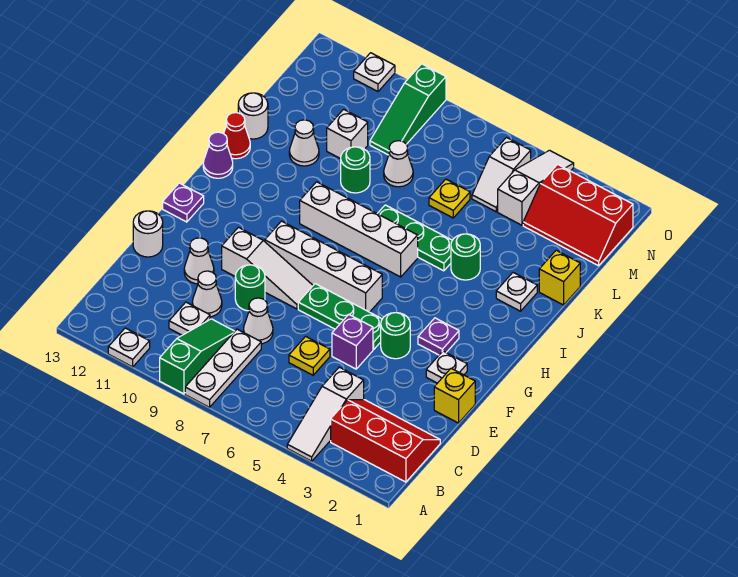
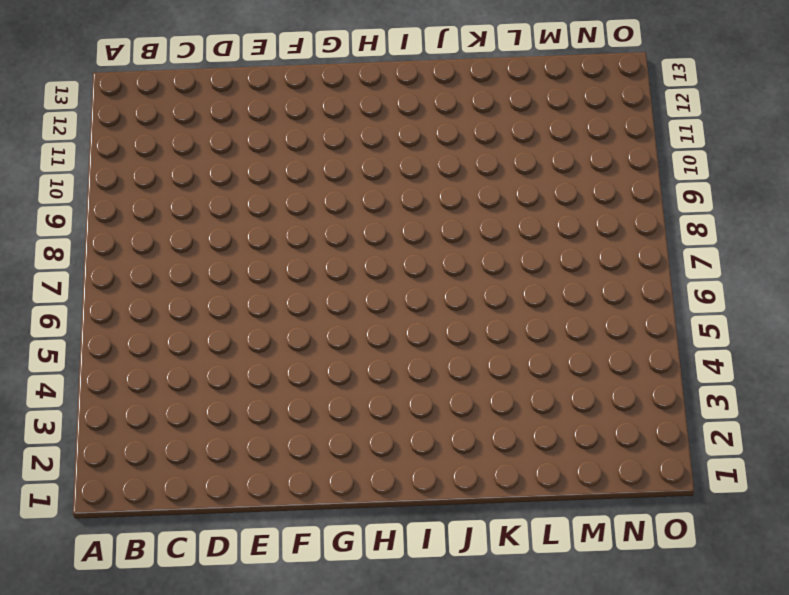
none -> white slope A4:C4 level 1 top C
none -> white plate A8:C8 level 1
none -> green slope A9:C9 level 1 top A
none -> white plate A11 level 1

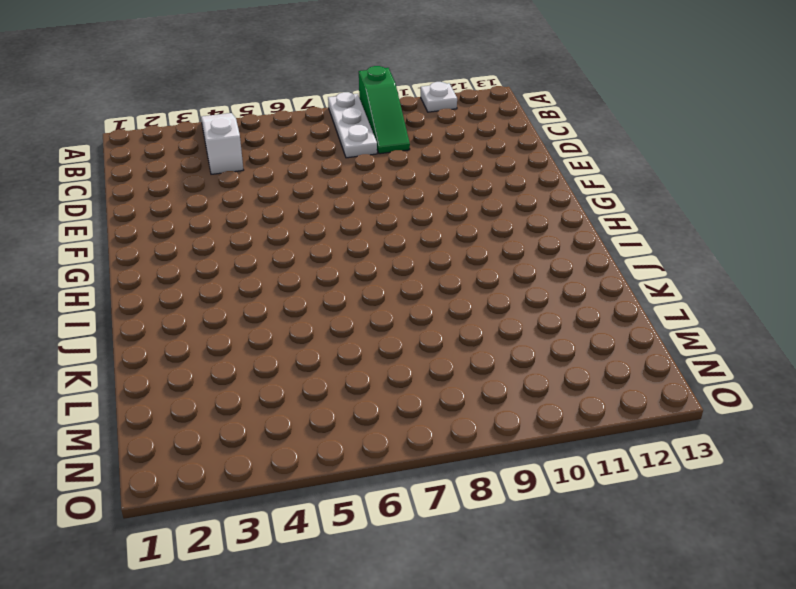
none -> red slope B1:C3 level 1 top B
none -> white plate C10 level 1
none -> yellow plate D6 level 1
none -> white cone D8 level 1

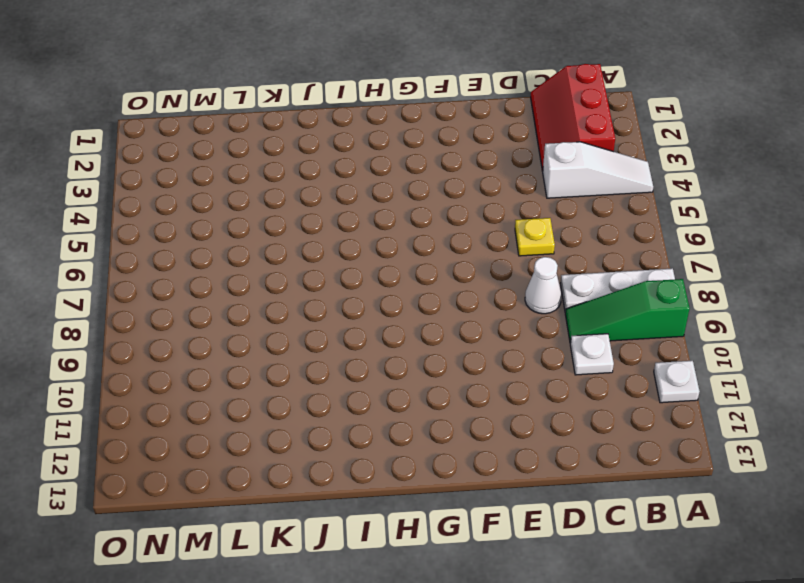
none -> white cone D10 level 1
none -> yellow brick E1 level 1
none -> purple brick E5 level 1
none -> green round brick E9 level 1

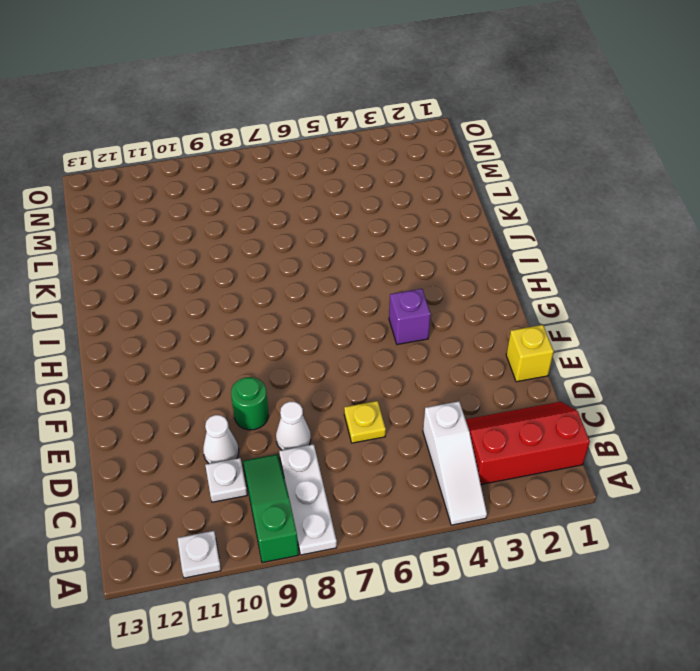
purple brick G4 level 1 -> purple brick E5 level 1
none -> white cone E11 level 1
none -> white round brick E13 level 1
none -> white plate F2 level 1
none -> green round brick F4 level 1

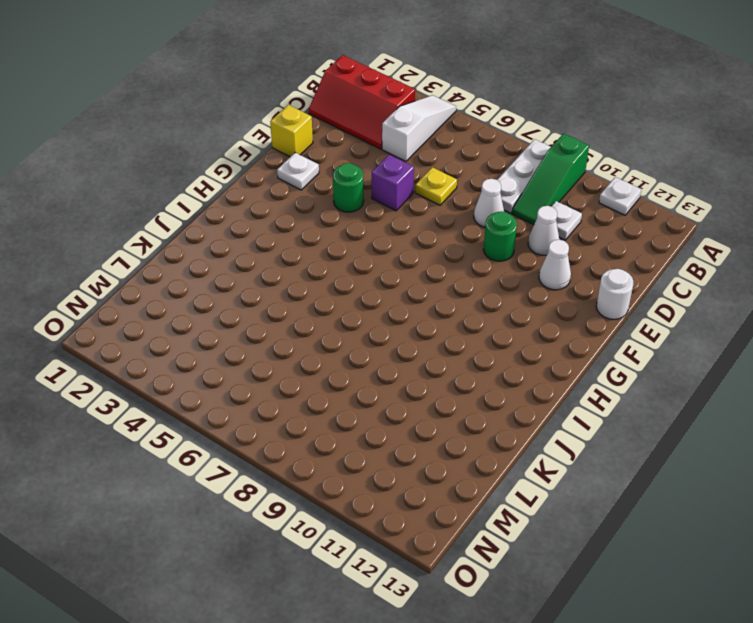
none -> green plate F5:F7 level 1
none -> white slope F8:F10 level 1 top 10
none -> purple plate G3 level 1
none -> white brick G6:G9 level 1

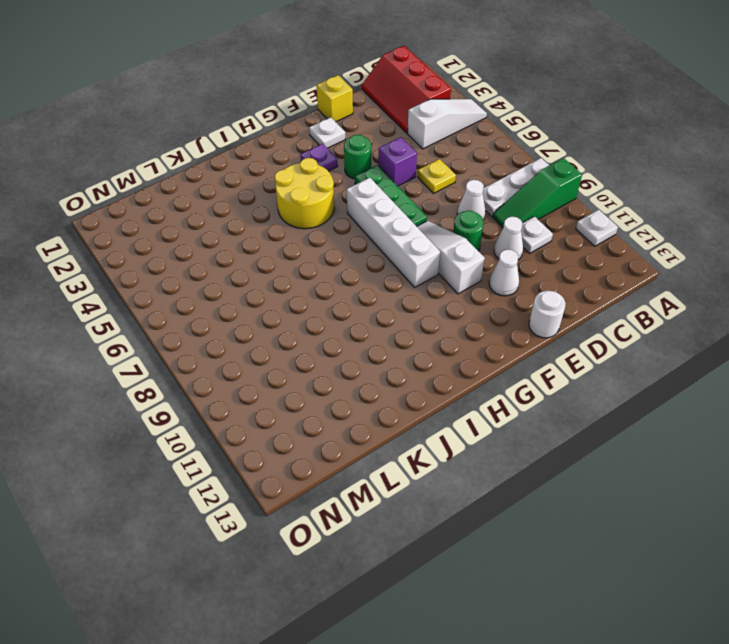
yellow round brick H4:I5 level 1 -> none
none -> purple plate G13 level 1
none -> white brick I6:I9 level 1
none -> purple cone I13 level 1
none -> white plate J2 level 1

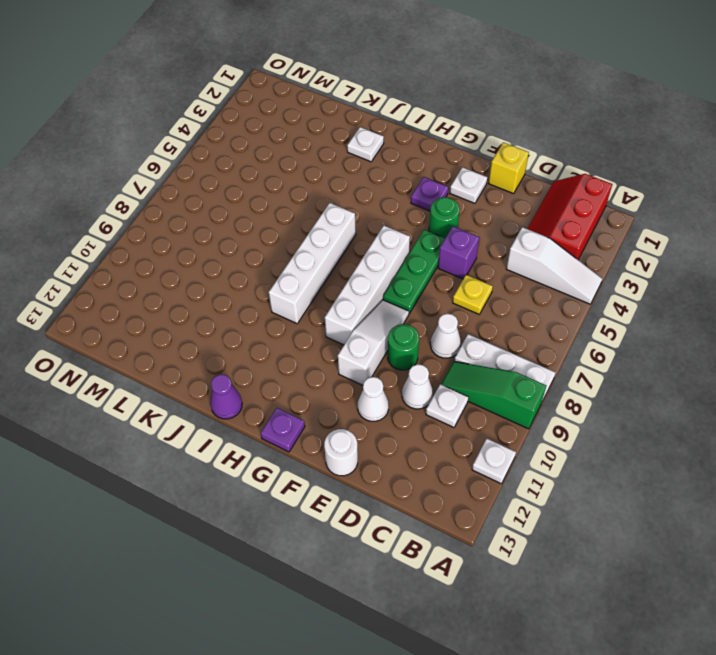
none -> green round brick J4 level 1
none -> green plate J5:J7 level 1
none -> red cone J13 level 1
none -> yellow brick K1 level 1

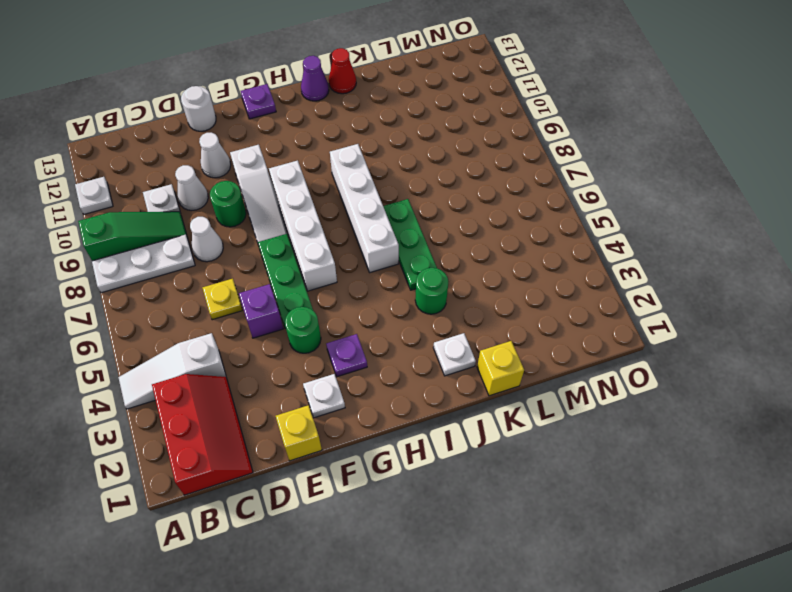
none -> green round brick K9 level 1
none -> white cone K11 level 1
none -> white round brick K13 level 1
none -> yellow plate L6 level 1

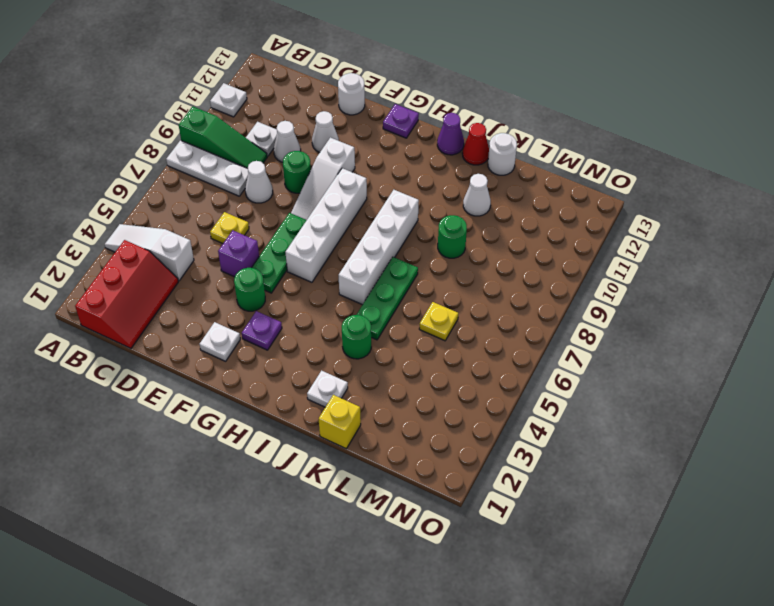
none -> yellow brick E1 level 1
none -> white cone L8 level 1
none -> white brick L10 level 1
none -> red slope M1:N3 level 1 top N

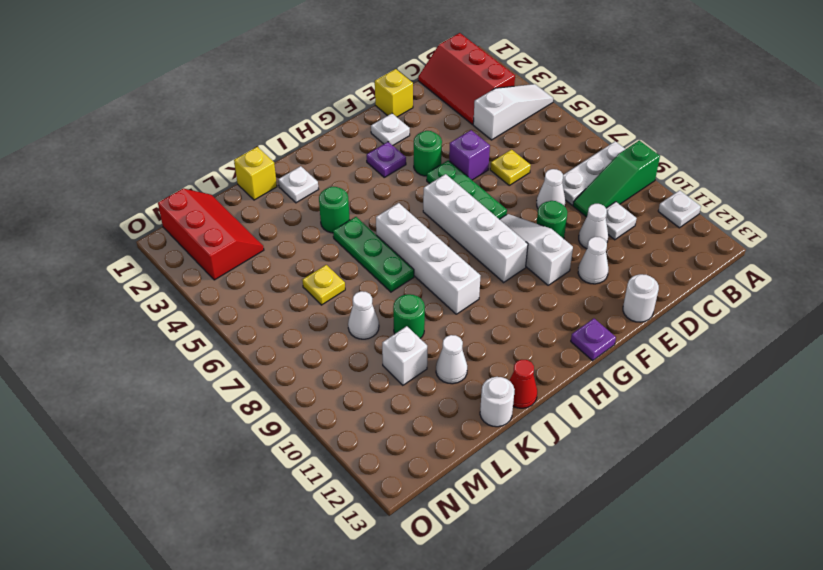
none -> purple cone I13 level 1
none -> white slope M4:O4 level 1 top M
none -> white slope M5:N5 level 1 top N
none -> green slope M9:O9 level 1 top O

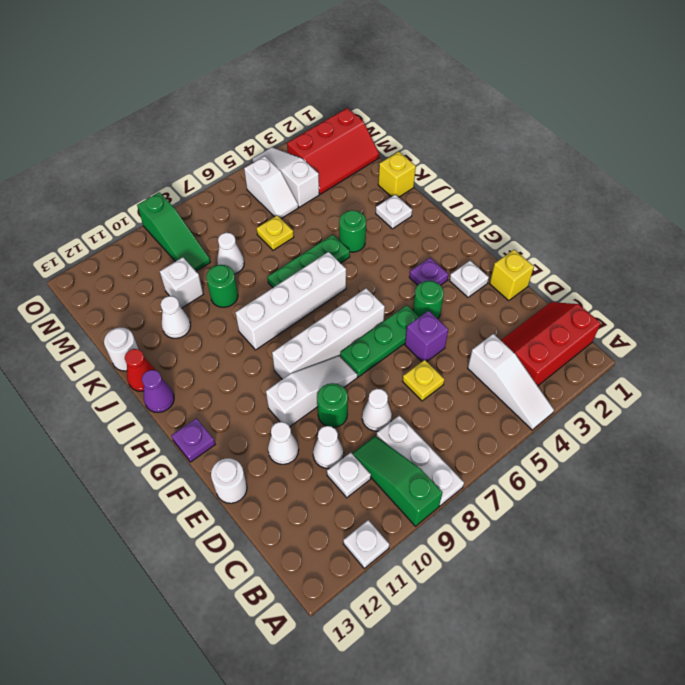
none -> white plate O11 level 1

